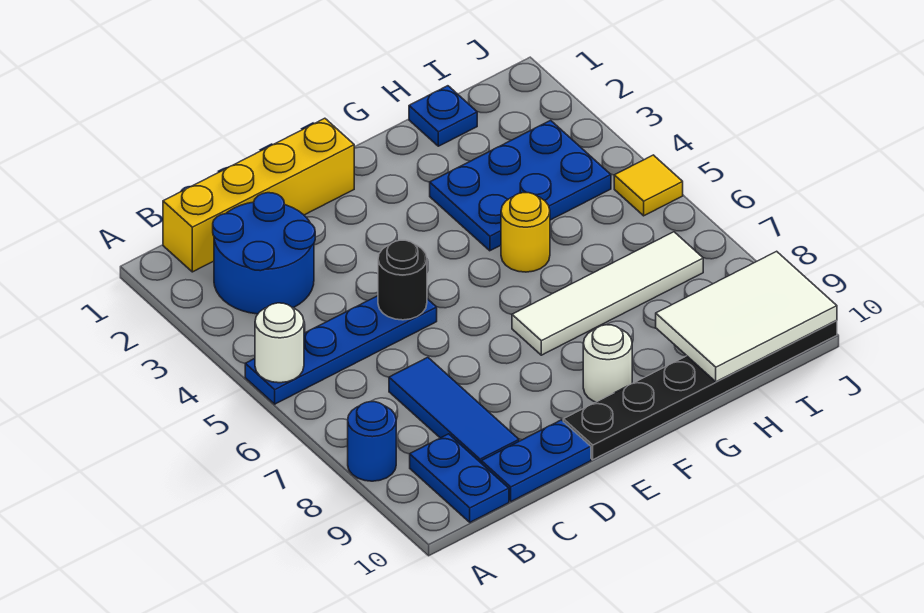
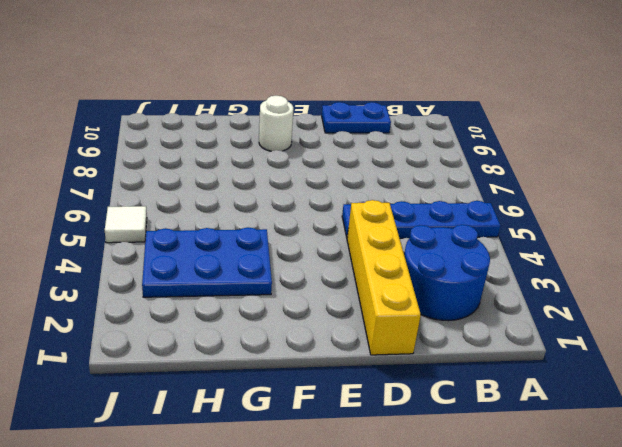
yellow brick D1:D4 level 1 -> yellow brick B1:E1 level 1
white tile J5 level 1 -> yellow tile J5 level 1
none -> blue round brick A8 level 1
none -> blue plate B9:B10 level 1
none -> blue tile C7:C9 level 1

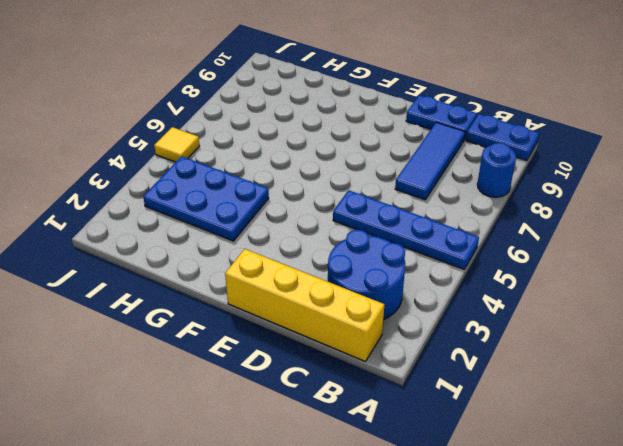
blue plate A10:B10 level 1 -> blue plate B9:B10 level 1
none -> black plate E10:J10 level 1
none -> white tile F7:I7 level 1
none -> white round brick F9 level 1

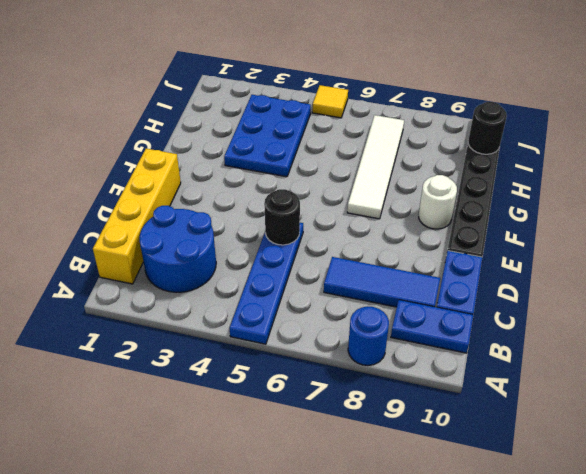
black round brick I10 level 2 -> white tile H9:J10 level 2
none -> yellow round brick G5 level 1
none -> blue plate H1 level 1
none -> white round brick A5 level 2

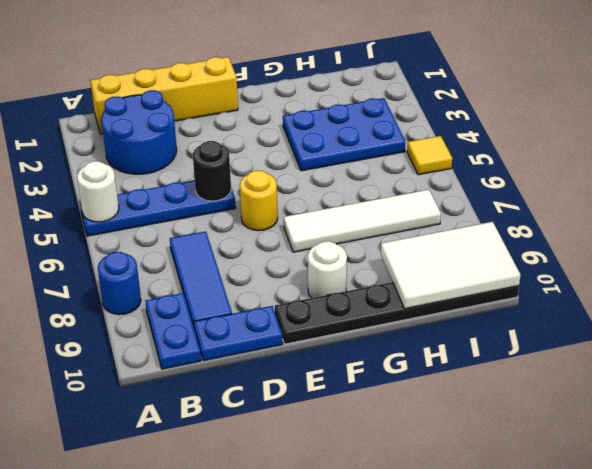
yellow round brick E6 level 1 -> yellow round brick G5 level 1
none -> blue plate H1 level 1

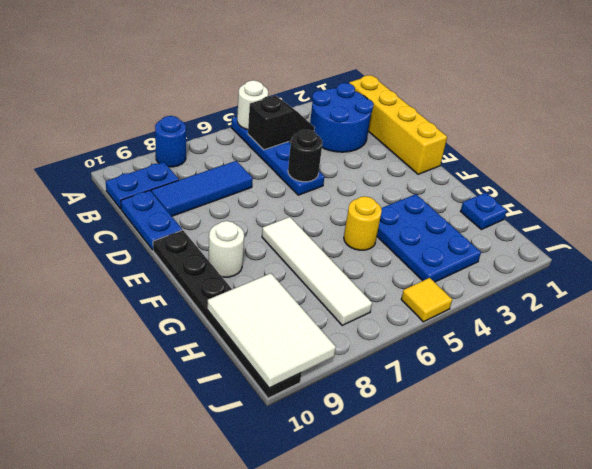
black slope B4:B5 level 2 top 5 -> none

